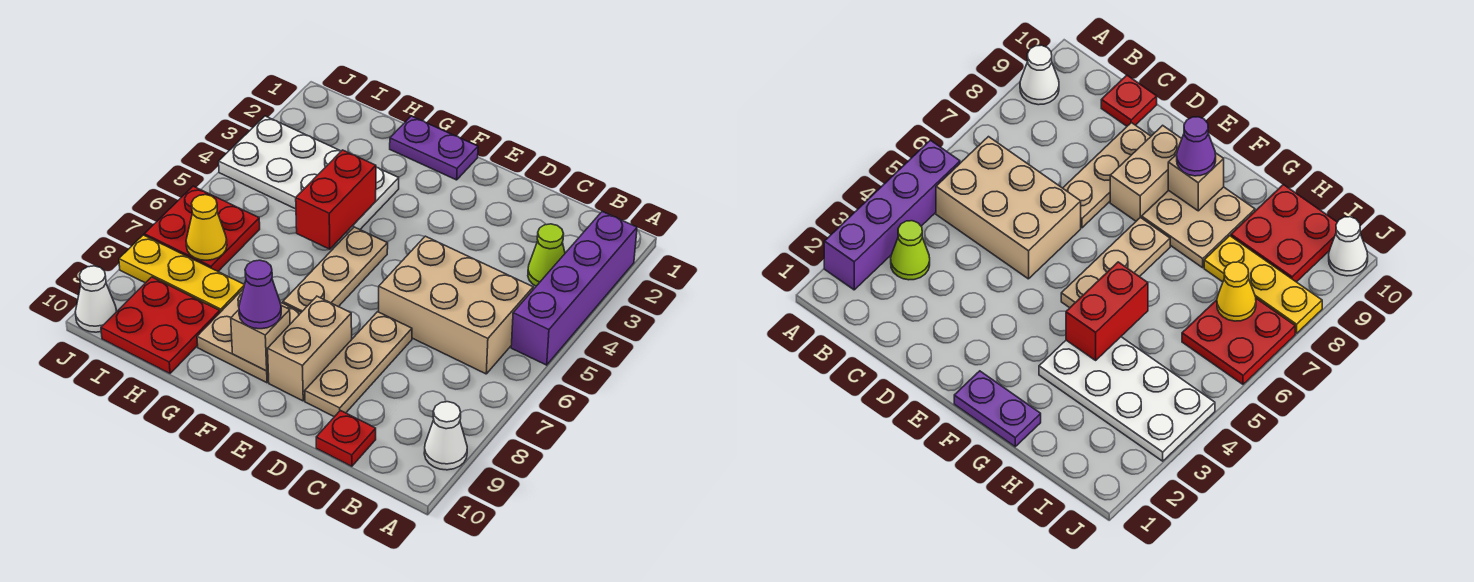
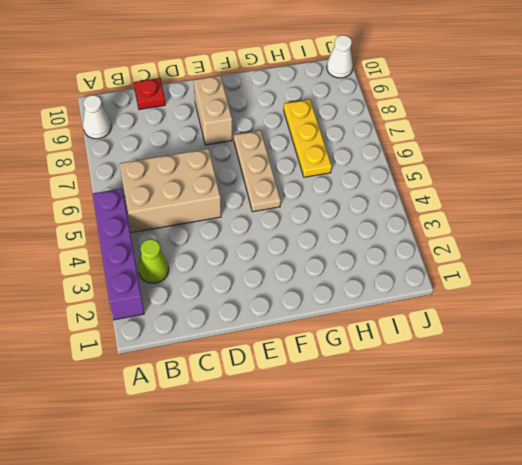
yellow plate H6:H8 level 1 -> yellow plate H8:J8 level 1
none -> tan plate D7:D9 level 1
none -> purple plate F1:G1 level 1
none -> tan plate F8:G9 level 1

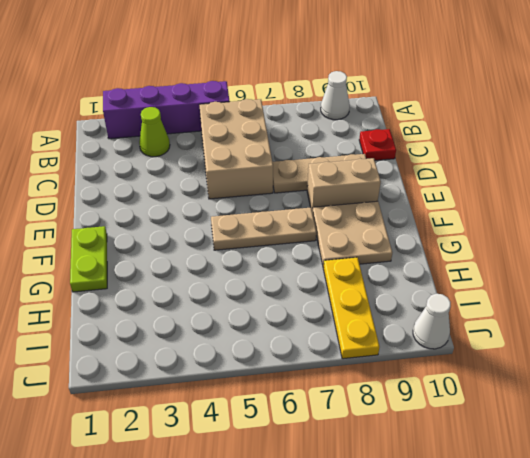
lime plate F1:G1 level 1 -> purple plate F1:G1 level 1
none -> white plate G3:J4 level 1
none -> red plate H9:I10 level 1
none -> red plate I6:J7 level 1

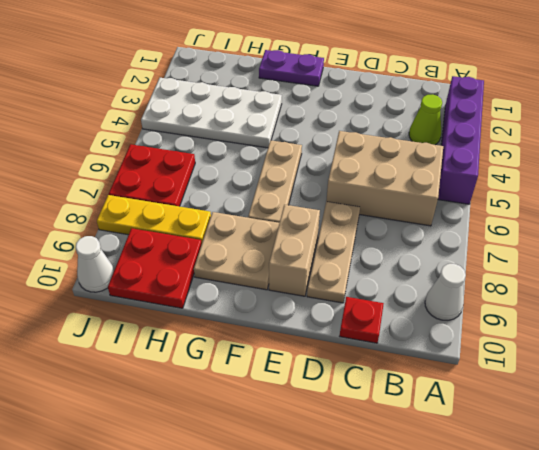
none -> tan brick F9 level 2
none -> red brick G4:G5 level 2
none -> yellow cone I7 level 2

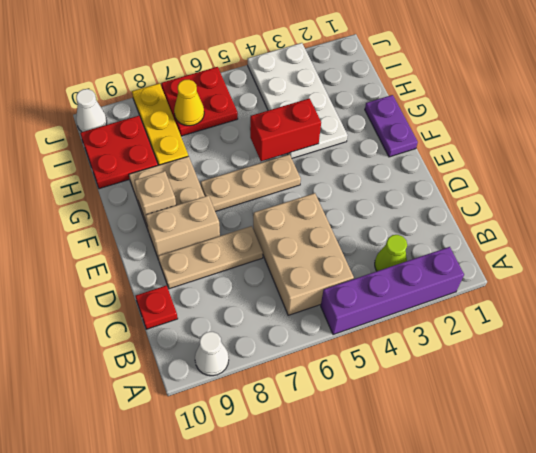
none -> purple cone F9 level 3

